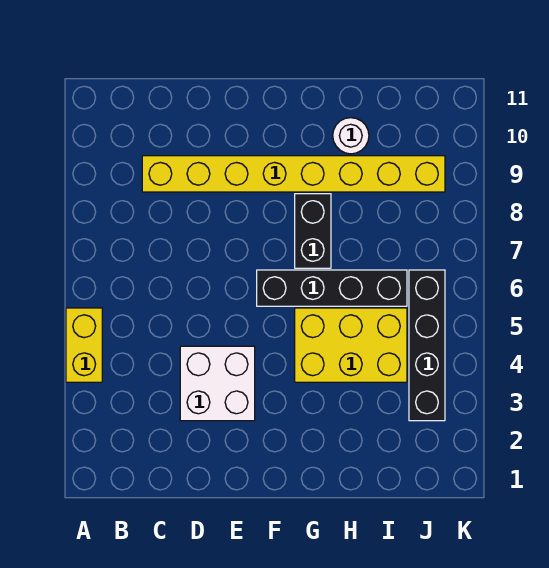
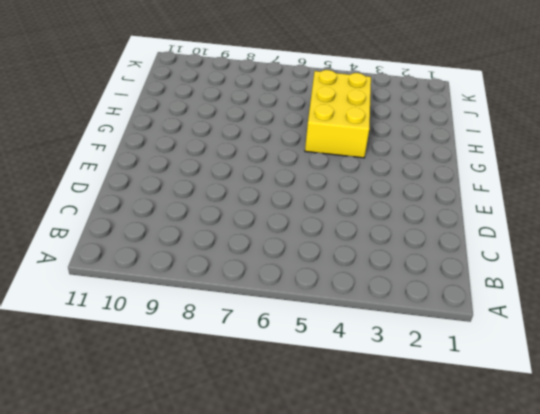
none -> yellow brick A4:A5 level 1
none -> yellow brick C9:J9 level 1

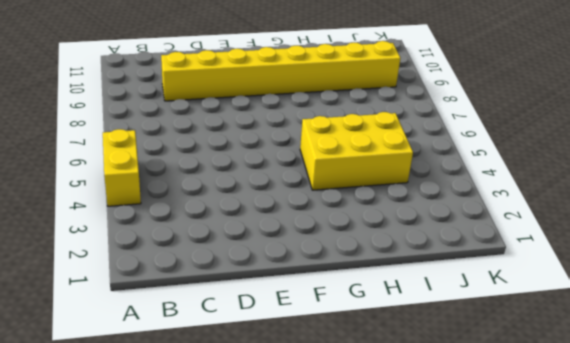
none -> white brick D3:E4 level 1
none -> black brick F6:I6 level 1

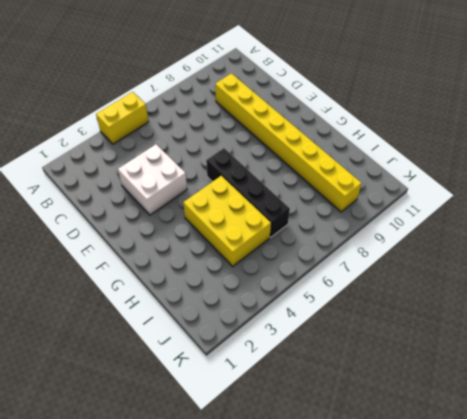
none -> black brick G7:G8 level 1
none -> white round brick H10 level 1

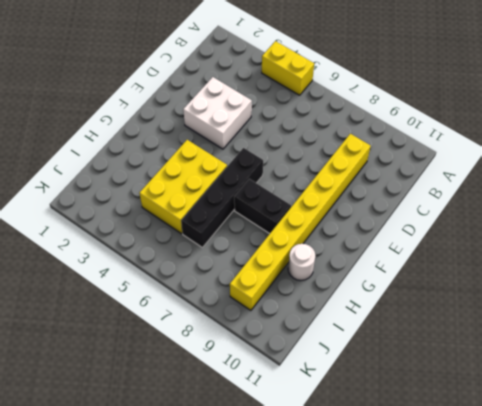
none -> black brick J3:J6 level 1

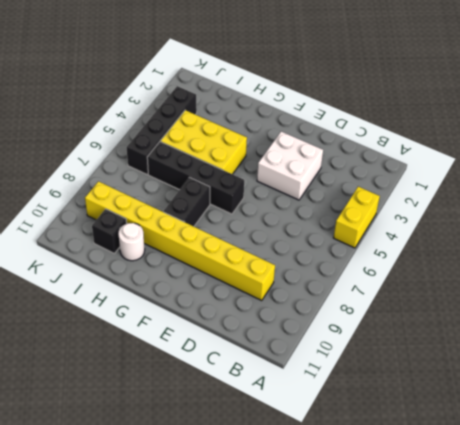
black brick I10 level 1 -> none

